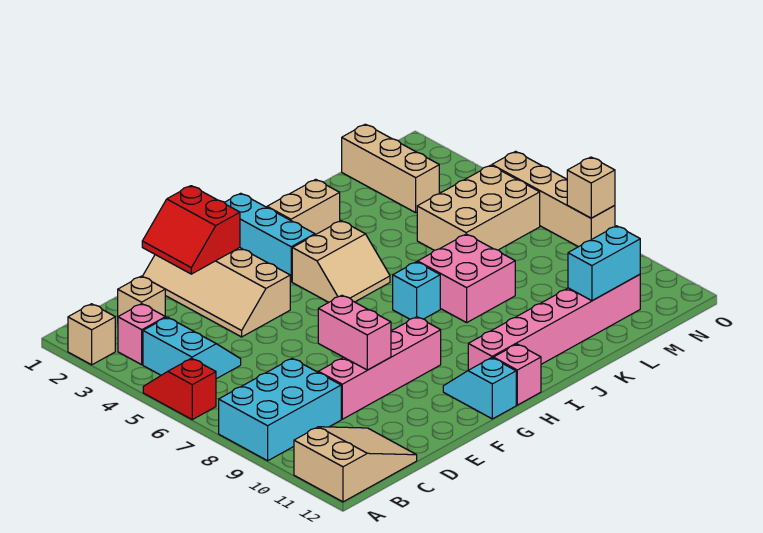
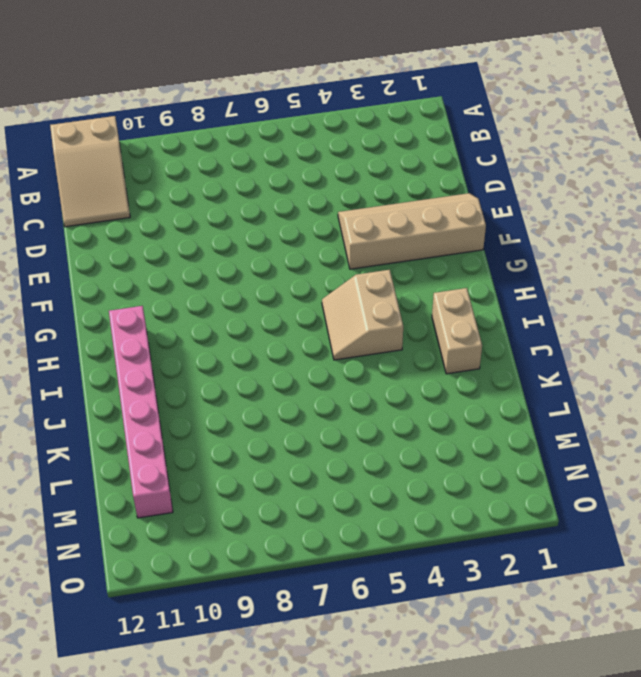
none -> tan brick A2 level 1
none -> red slope A5:A6 level 1 top 6
none -> cyan brick A8:C9 level 1

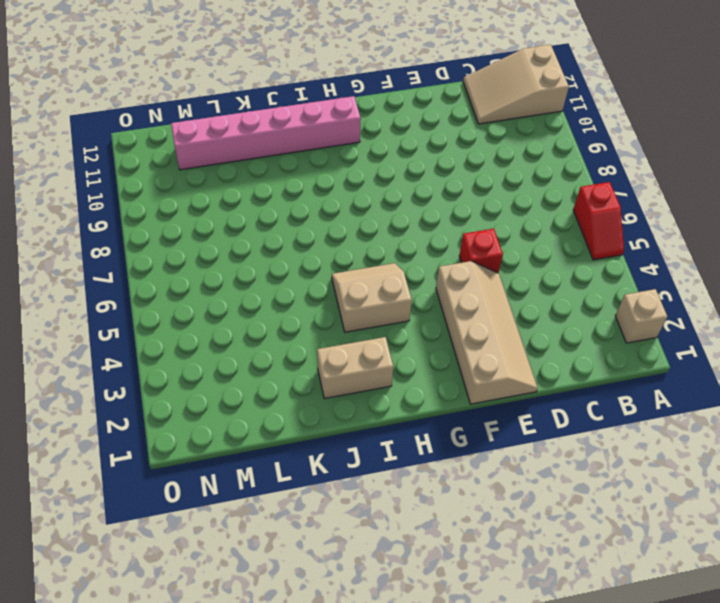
red brick E5 level 1 -> none
none -> cyan brick A8:C9 level 1
none -> pink brick B3 level 1
none -> cyan slope B4:C5 level 1 top B

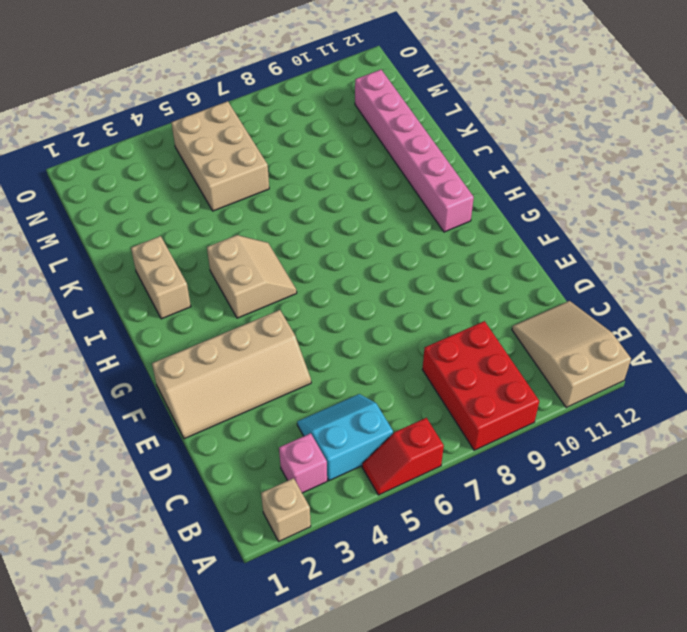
red brick A8:C9 level 1 -> cyan brick A8:C9 level 1
none -> tan brick C2 level 1
none -> pink brick D9:G9 level 1
none -> cyan slope G11:G12 level 1 top 12

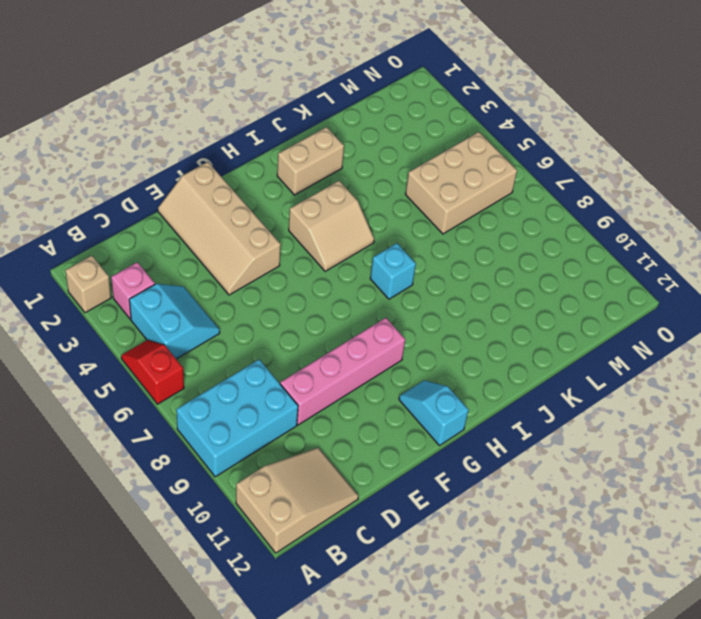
none -> tan brick C2 level 1
none -> cyan brick H1:H3 level 1
none -> pink brick H11:M11 level 1

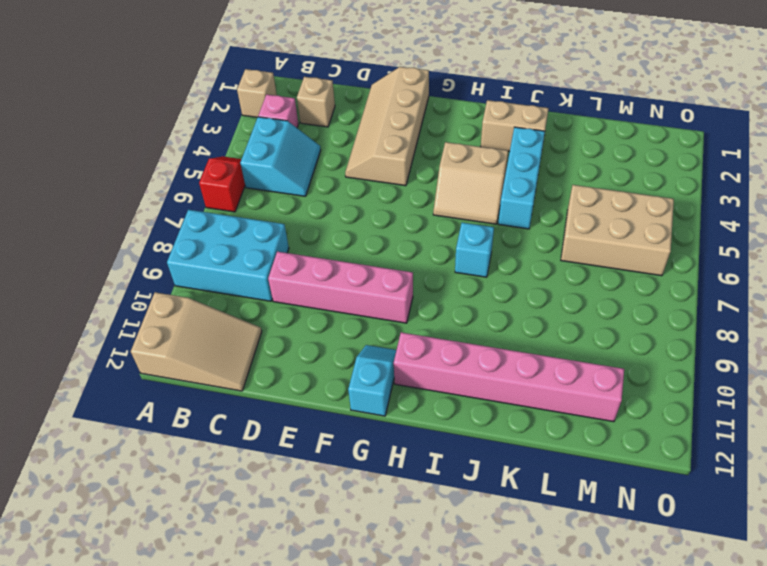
cyan brick J3:J5 level 1 -> cyan brick H1:H3 level 1
none -> pink brick H12 level 1
none -> pink brick J7:K8 level 1
none -> tan brick M1:M3 level 1

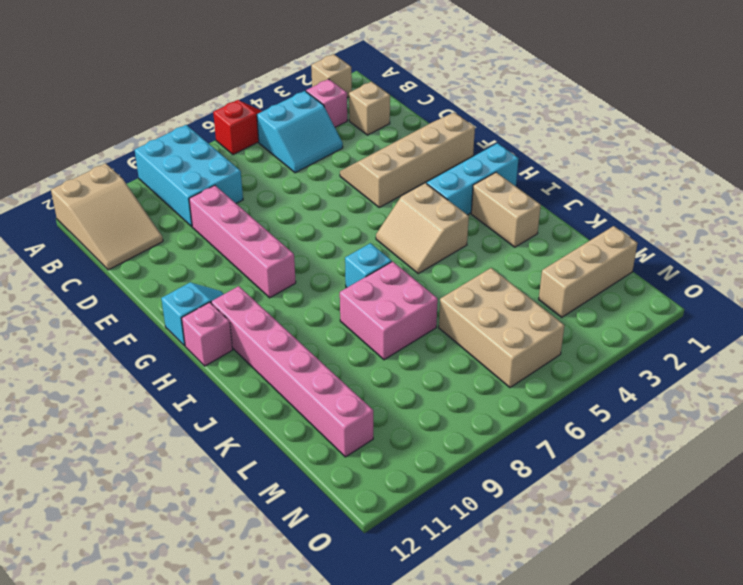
none -> tan brick O5:O8 level 1
none -> red slope E1:F2 level 2 top F
none -> pink brick E8:E9 level 2

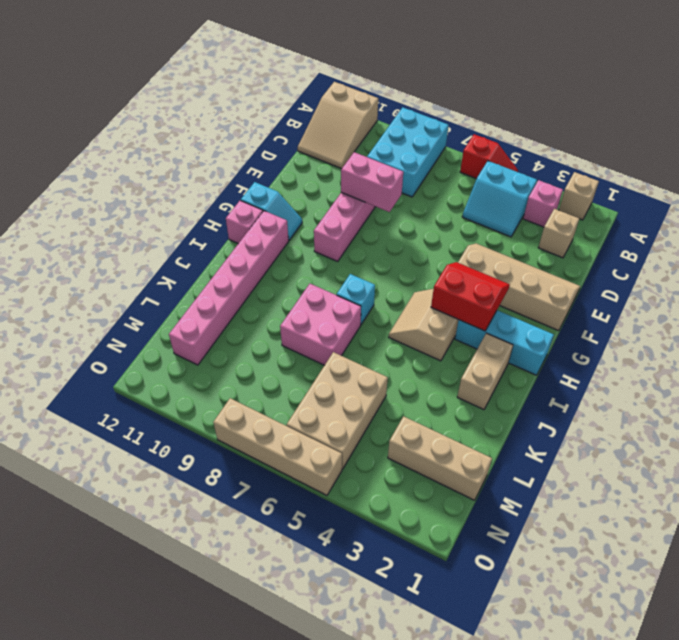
red slope G3:H4 level 2 top H -> red slope E1:F2 level 2 top F
none -> cyan brick L11:M11 level 2
none -> tan brick O8 level 2

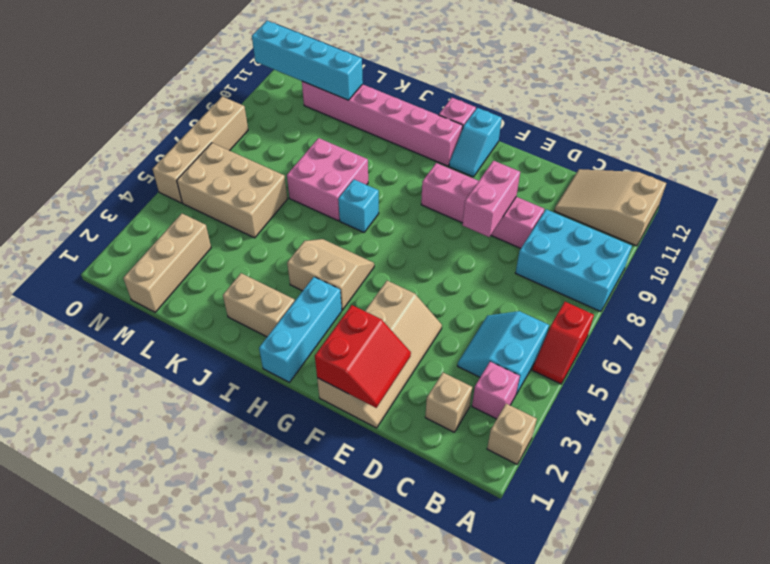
cyan brick L11:O11 level 2 -> cyan brick L11:M11 level 2
none -> tan brick O8 level 2

